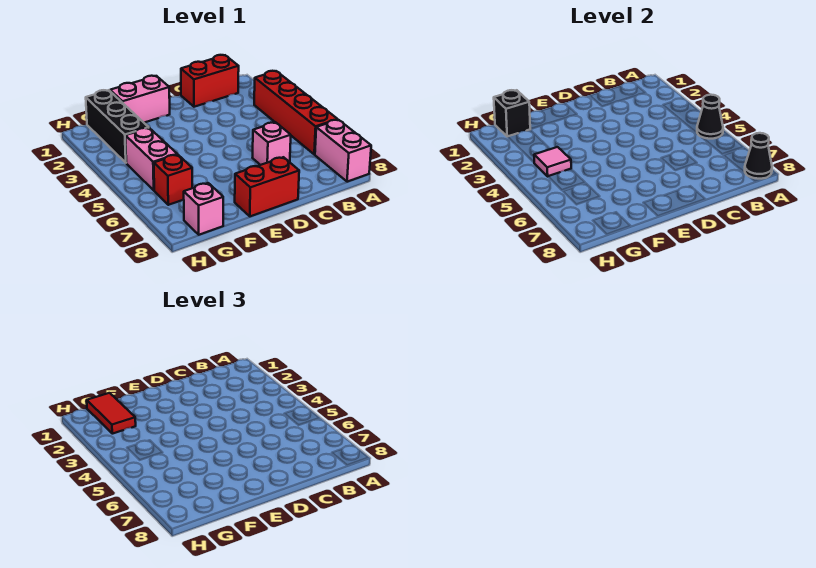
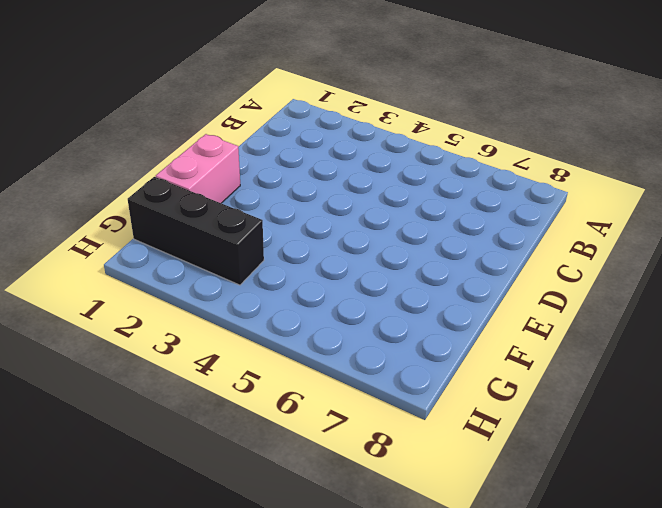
none -> red brick A3:A6 level 1
none -> pink brick A7:A8 level 1
none -> red brick B1:C1 level 1

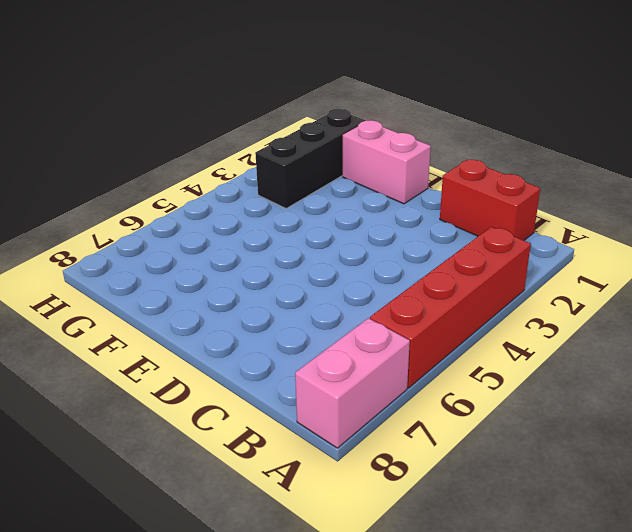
none -> pink brick C6 level 1
none -> red brick D8:E8 level 1
none -> pink brick G4:G5 level 1

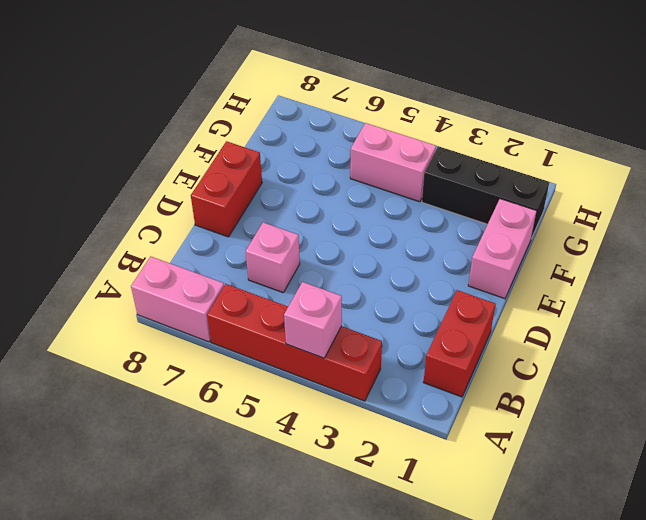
pink brick A4 level 2 -> pink brick G8 level 1
none -> red brick G6 level 1
none -> black cone A5 level 2
none -> black cone A8 level 2

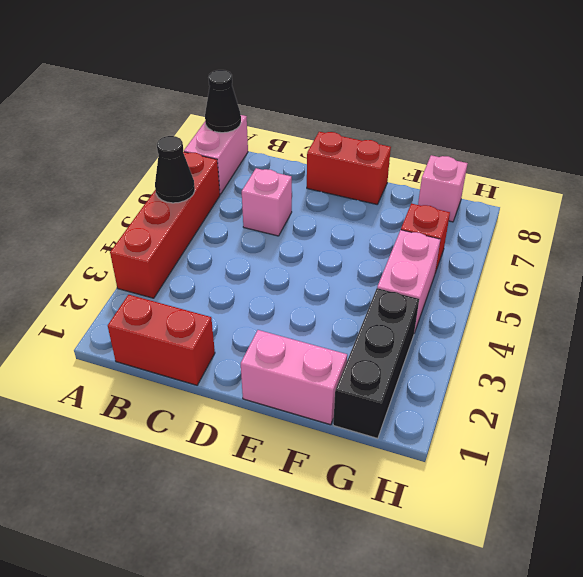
none -> black brick G1 level 2
none -> pink tile G4 level 2
none -> red tile G1:G2 level 3

